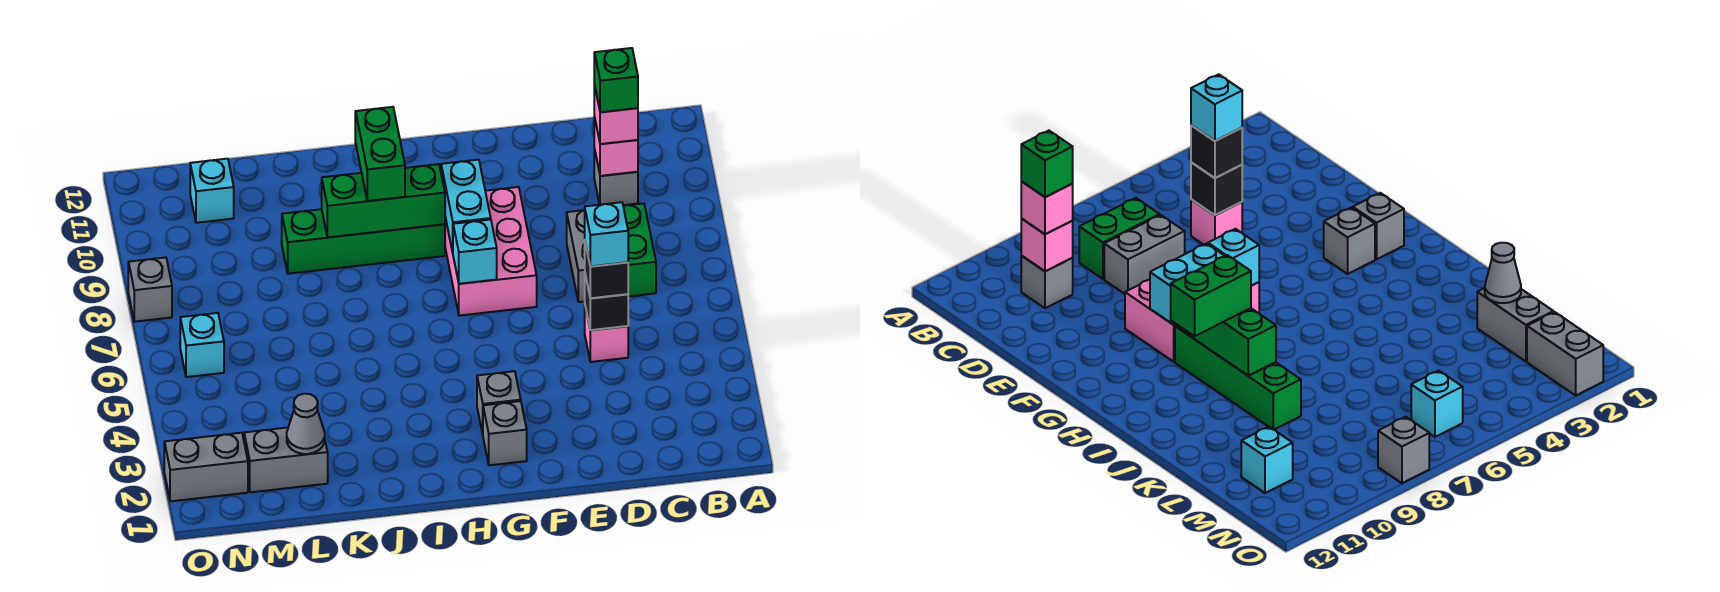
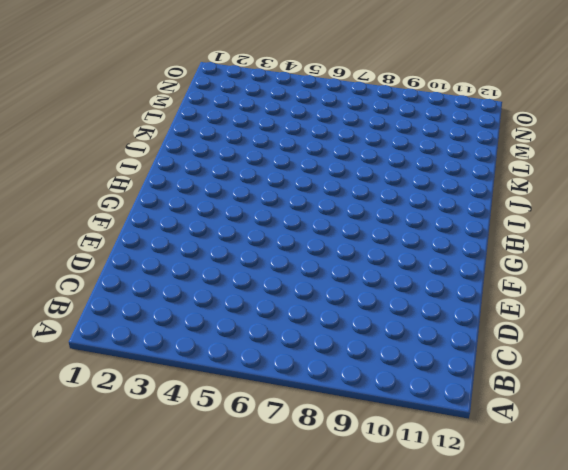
none -> green brick C7:C8 level 1
none -> grey brick C10 level 1
none -> pink brick D5 level 1

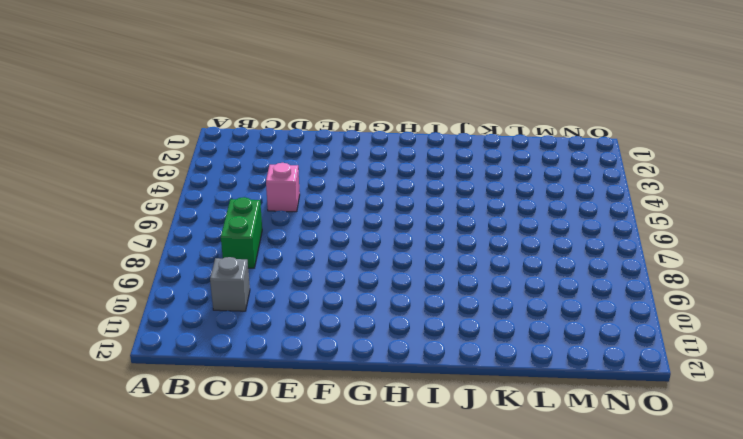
none -> grey brick D7:D8 level 1
none -> pink brick F7:G9 level 1
none -> grey brick G2 level 1

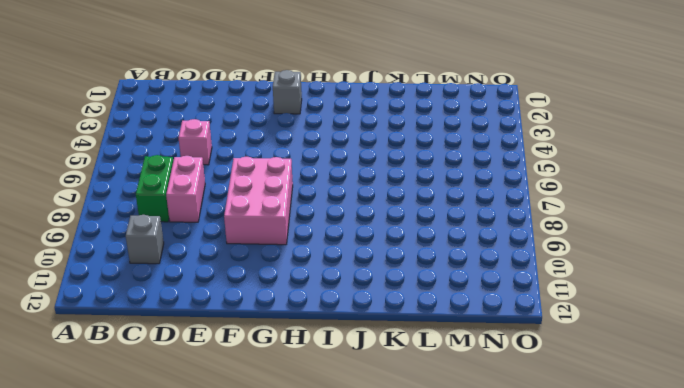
pink brick D7:D8 level 1 -> grey brick D7:D8 level 1
none -> grey brick G3 level 1
none -> green brick H9:K9 level 1
none -> grey brick L2:M2 level 1

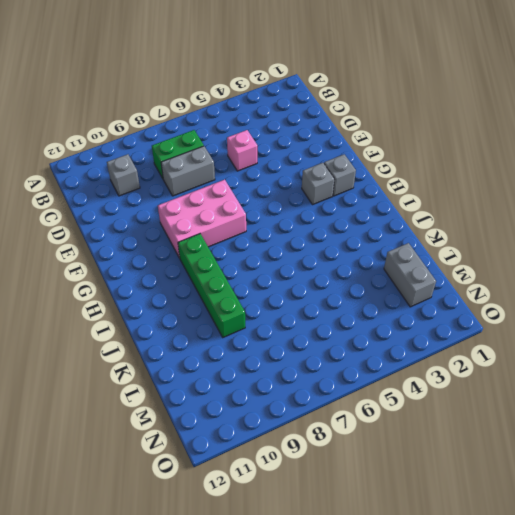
none -> cyan brick M11 level 1
none -> grey brick N2:O2 level 1
none -> cyan brick N6 level 1

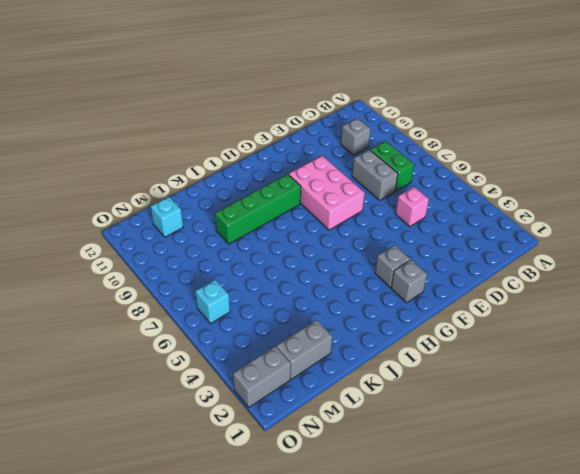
none -> grey brick O8 level 1
none -> pink brick C10 level 2
none -> black brick D5 level 2

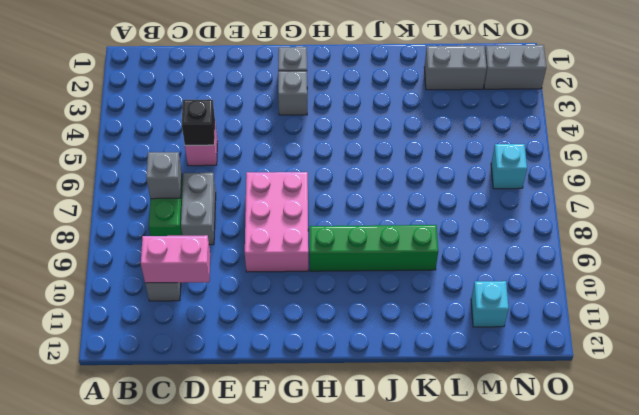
grey brick C7 level 2 -> grey brick O8 level 1
pink brick C10:D10 level 2 -> pink brick C10 level 2
none -> cyan brick G7 level 2
none -> cyan brick G8:G9 level 2
none -> green brick H9:J9 level 2

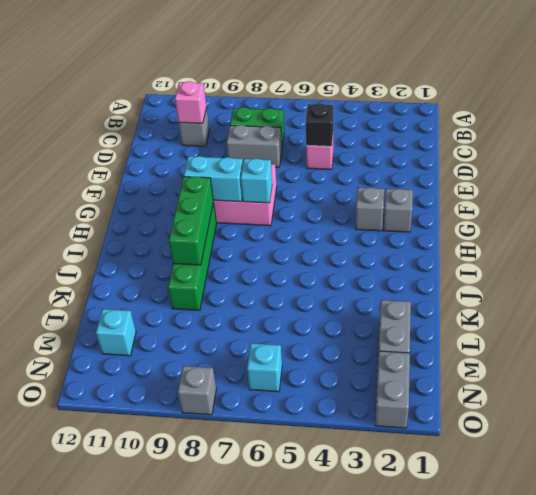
none -> grey cone L2 level 2
none -> pink brick C10 level 3
none -> black brick D5 level 3

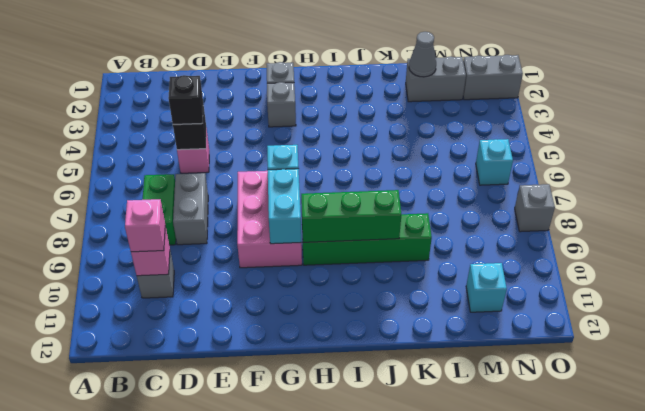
none -> green brick I9:I10 level 3
none -> green brick C10 level 4
none -> cyan brick D5 level 4

